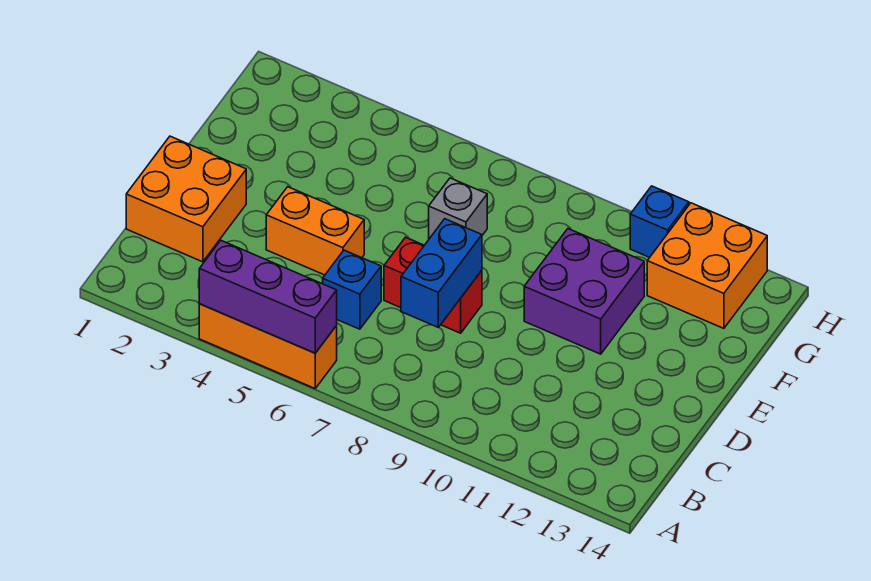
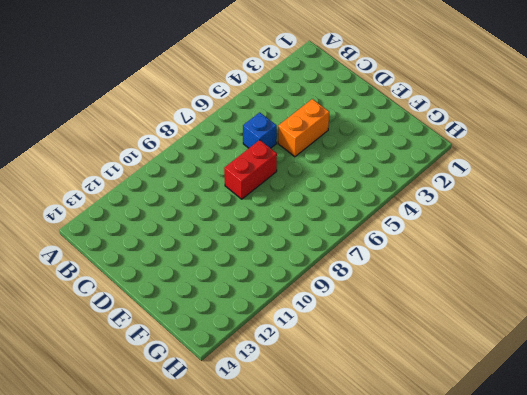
none -> orange brick A4:A6 level 1
none -> orange brick C1:D2 level 1

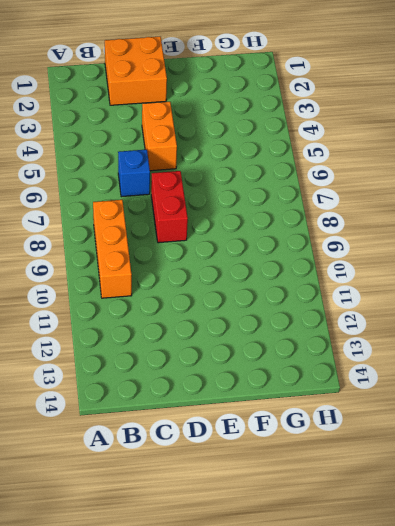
orange brick B8:B10 level 1 -> orange brick A4:A6 level 1
none -> purple brick E10:F11 level 1
none -> grey brick F7 level 1

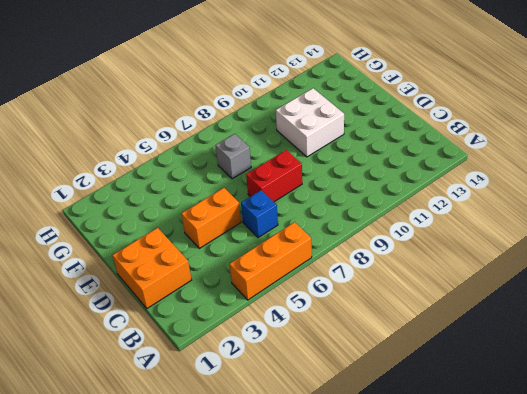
white brick E10:F11 level 1 -> purple brick E10:F11 level 1
none -> orange brick G12:H13 level 1
none -> blue brick H11 level 1

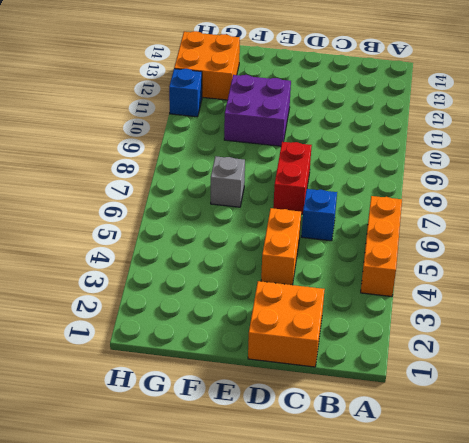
none -> purple brick A4:A6 level 2
none -> blue brick C8:D8 level 2

